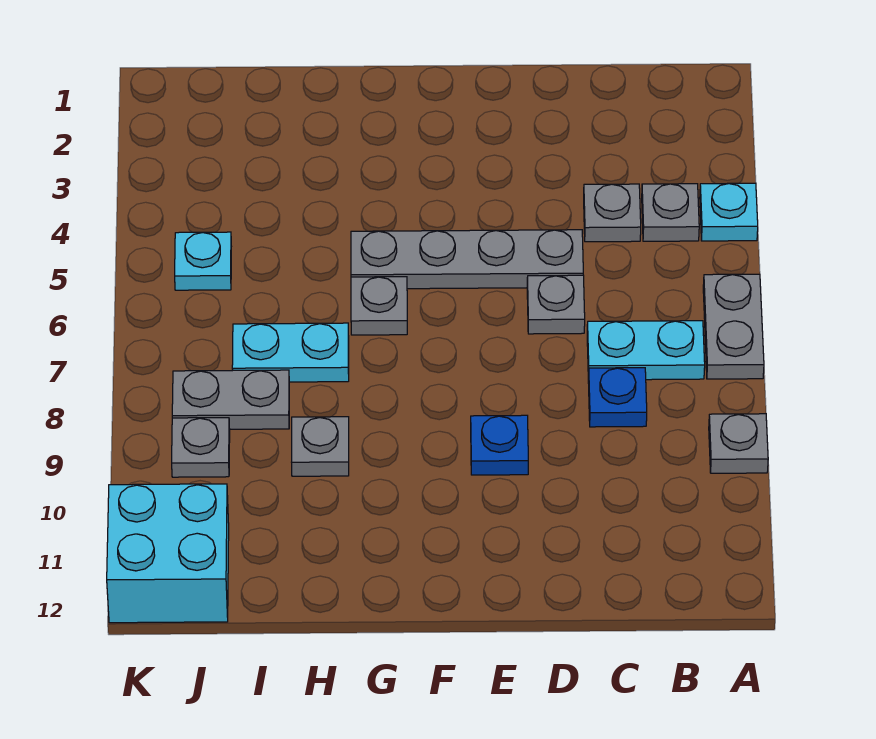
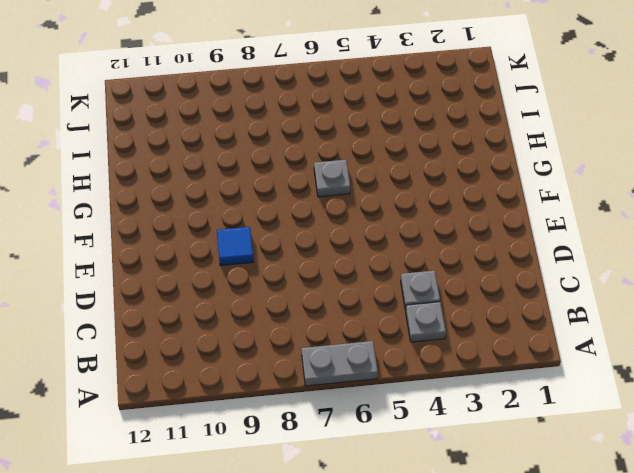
blue tile E9 level 1 -> blue plate E9 level 1
none -> cyan plate A4 level 1
none -> grey plate A9 level 1
none -> cyan plate B7:C7 level 1

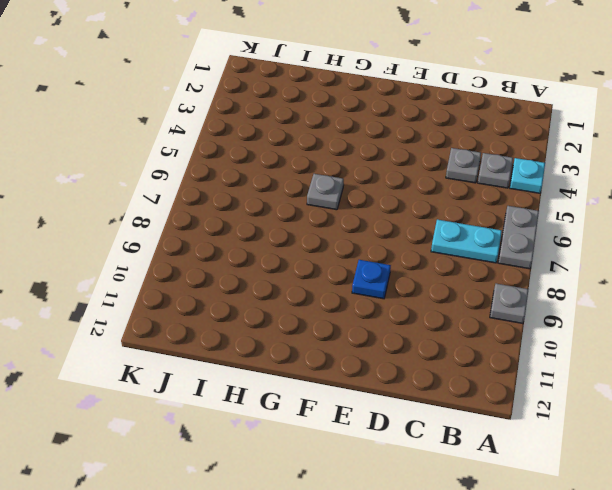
none -> blue plate C8 level 1
none -> grey plate D5:G5 level 1
none -> grey plate D6 level 1

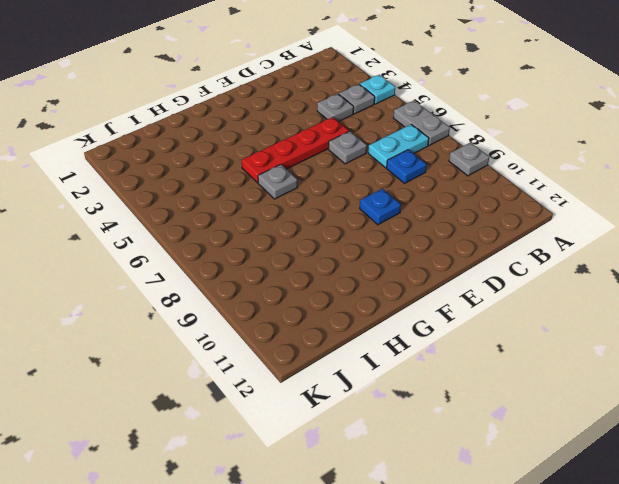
red plate D5:G5 level 1 -> grey plate D5:G5 level 1
none -> cyan plate H7:I7 level 1
none -> grey plate H9 level 1
none -> grey plate I8:J8 level 1

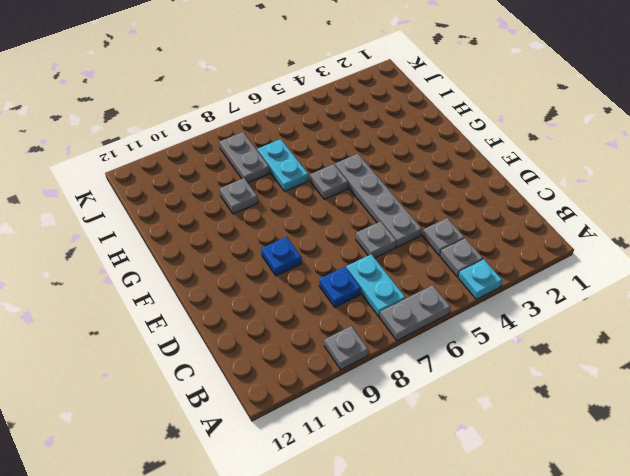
none -> cyan plate J5 level 1
none -> grey plate J9 level 1
none -> cyan brick J11:K12 level 1

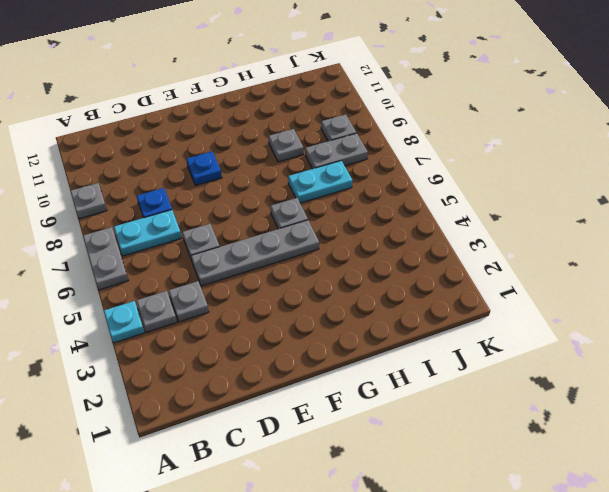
none -> cyan plate J5 level 1
none -> cyan brick J11:K12 level 1

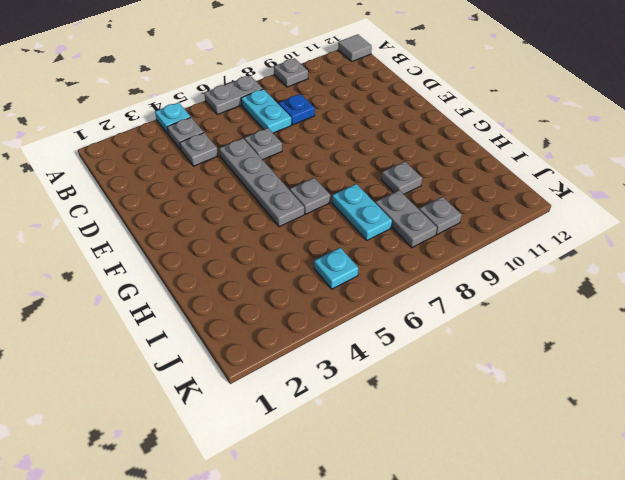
grey tile A12 level 1 -> none
none -> blue plate E9 level 1
none -> cyan brick J11:K12 level 1

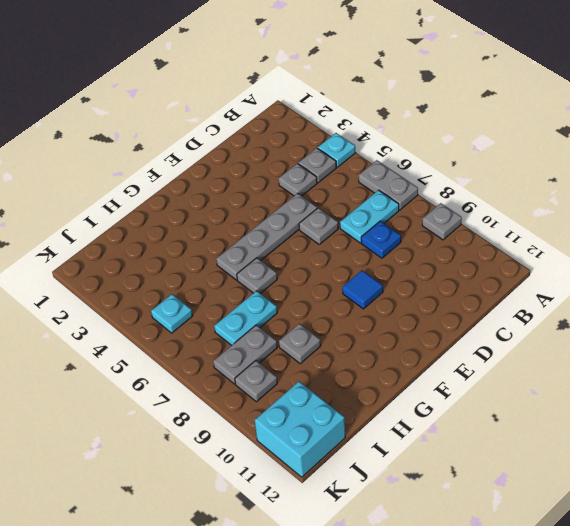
blue tile E9 level 1 -> blue plate E9 level 1

